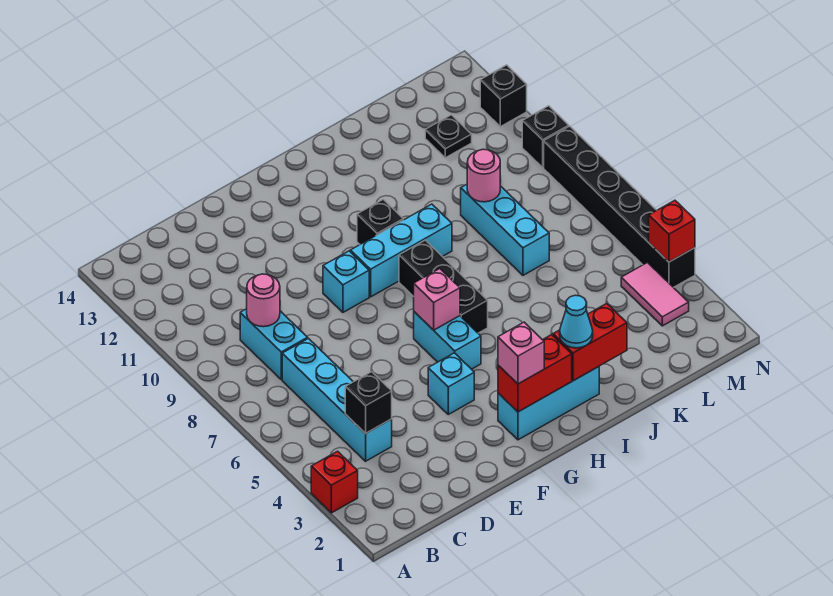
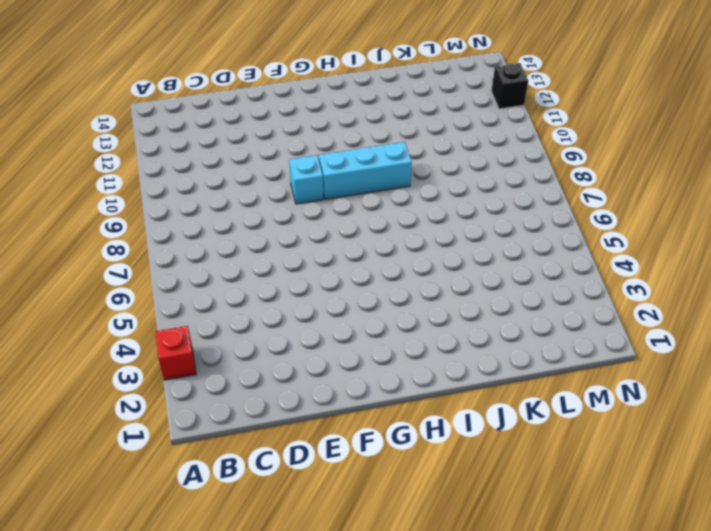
none -> cyan brick C4:C7 level 1
none -> cyan brick C8:C9 level 1
none -> cyan brick F4 level 1

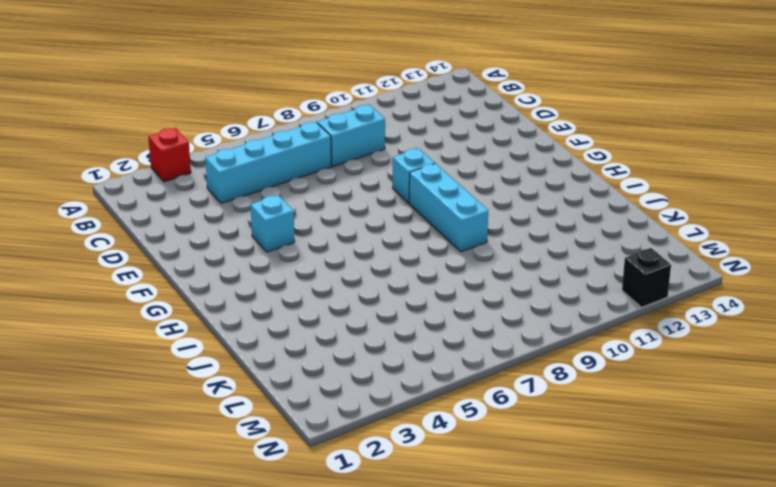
none -> cyan brick G2:I2 level 1
none -> cyan brick G5:G6 level 1
none -> black brick H6:H8 level 1

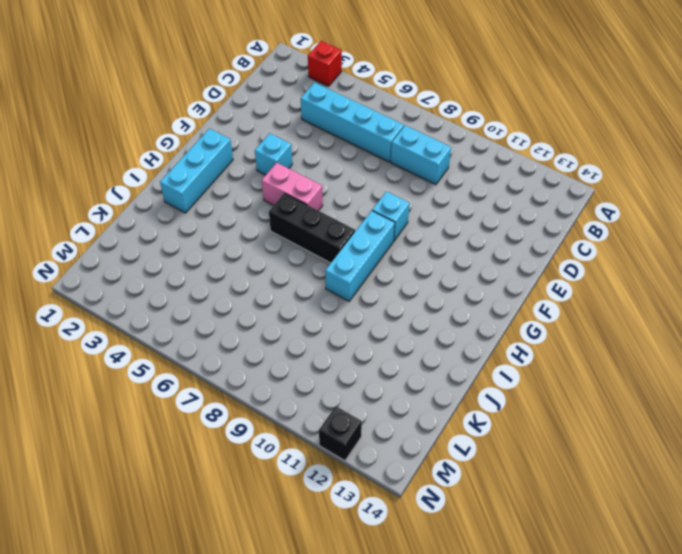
pink brick G5:G6 level 1 -> cyan brick G5:G6 level 1
none -> black brick H10 level 1
none -> cyan brick K7:K9 level 1
none -> black plate L12 level 1

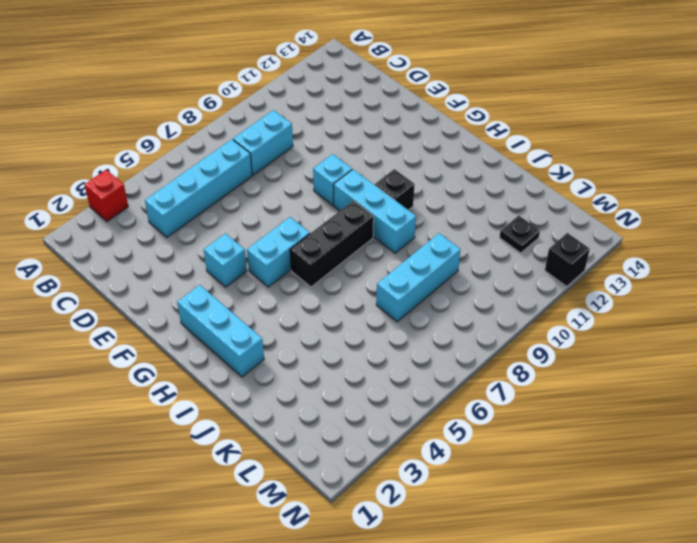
none -> pink tile M3:M4 level 1
none -> black brick N4:N9 level 1
none -> black brick N10 level 1

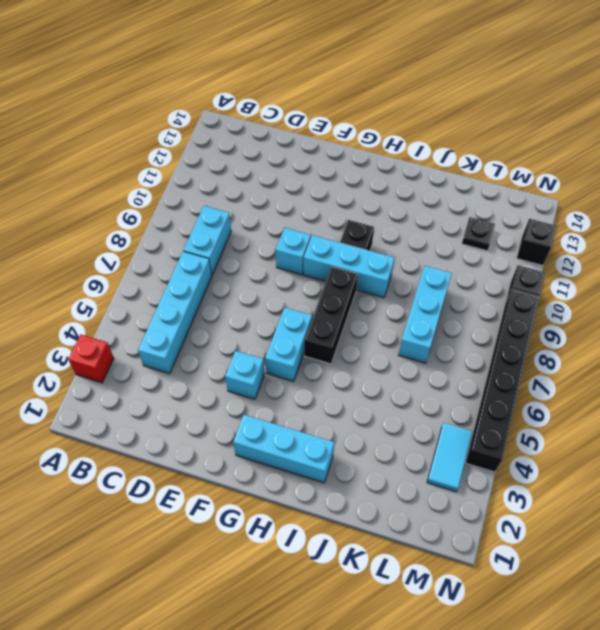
cyan tile M3:M4 level 1 -> pink tile M3:M4 level 1
none -> black brick C4 level 2
none -> pink round brick C9 level 2
none -> red brick G2:H2 level 2

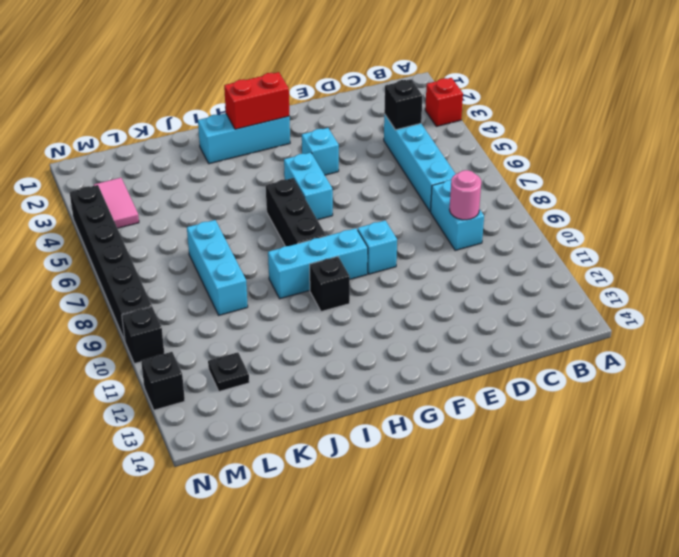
none -> pink brick G6 level 2
none -> red brick I2:J2 level 2
none -> pink round brick K9 level 2

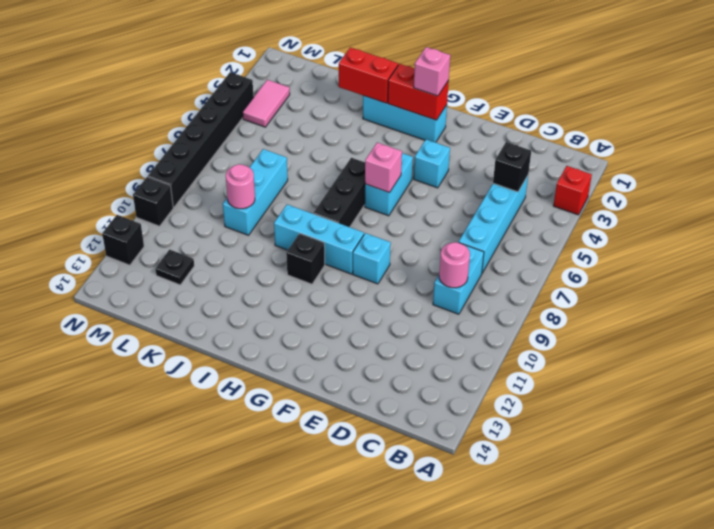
none -> red brick N4 level 2
none -> cyan cone I2 level 3

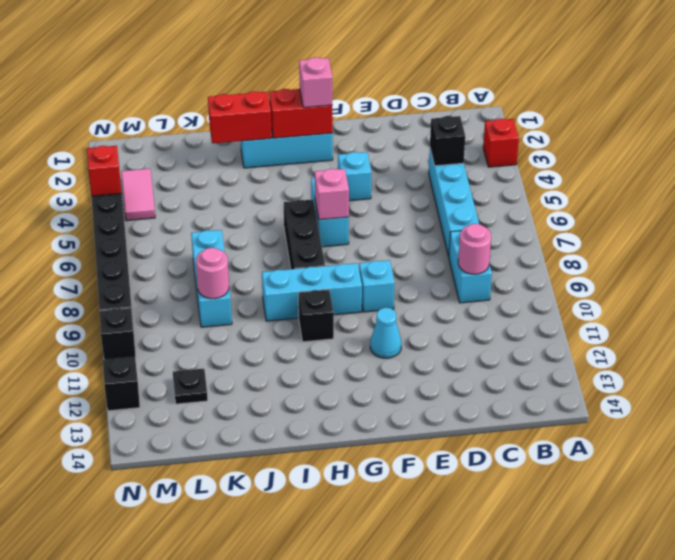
cyan cone F11 level 1 -> cyan cone I2 level 3

